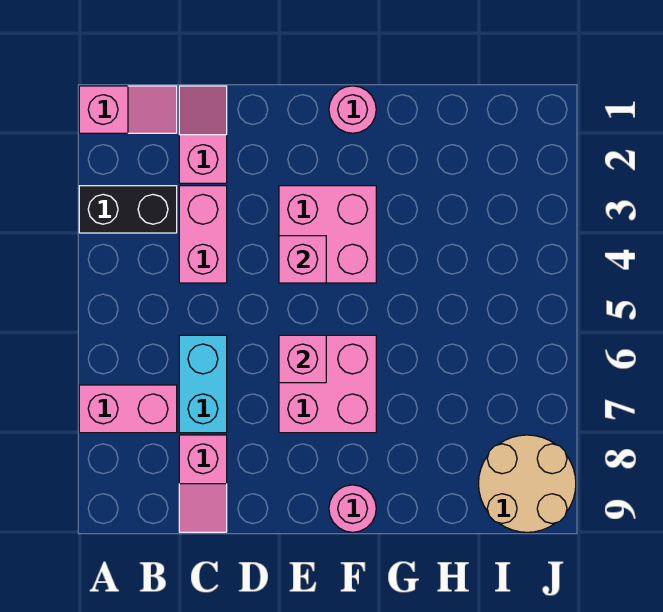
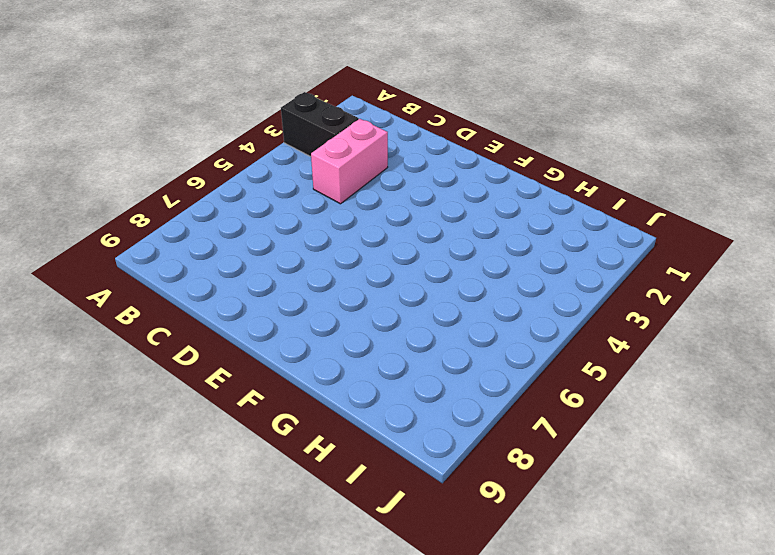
none -> pink slope A1:B1 level 1 top A
none -> pink brick A7:B7 level 1
none -> pink slope C1:C2 level 1 top 2

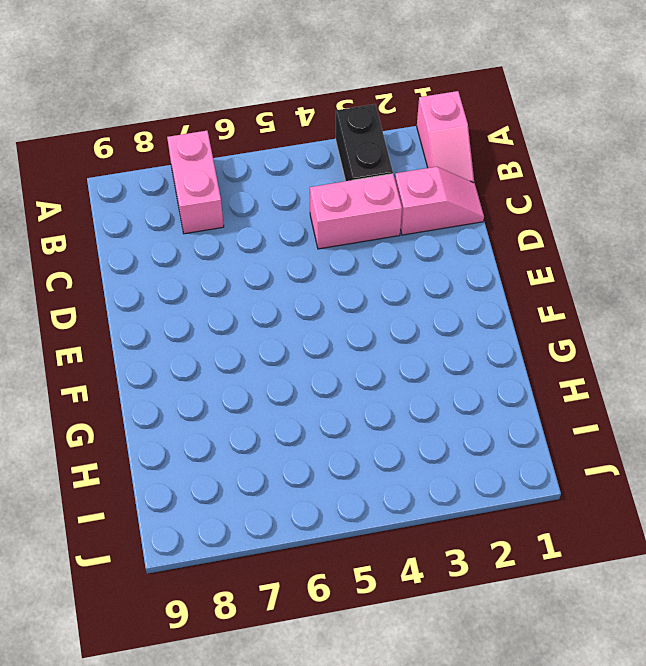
none -> cyan brick C6:C7 level 1
none -> pink slope C8:C9 level 1 top 8
none -> pink brick E3:F4 level 1

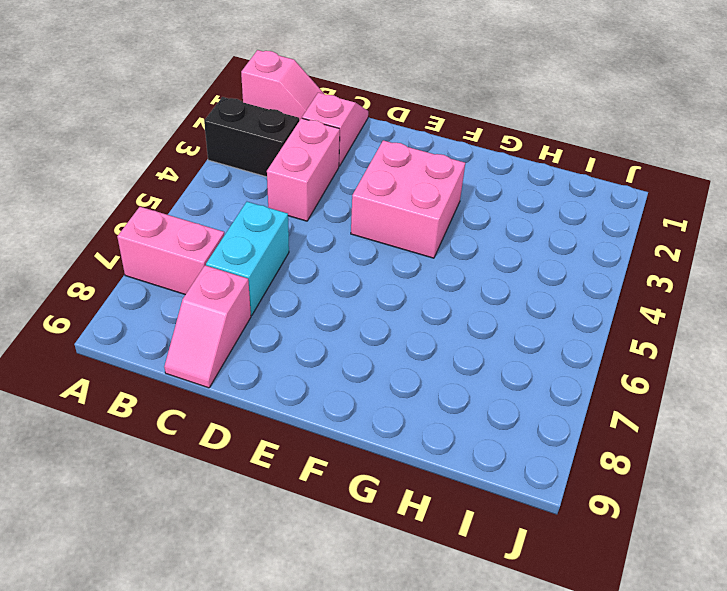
none -> pink brick E6:F7 level 1
none -> pink round brick F1 level 1
none -> pink round brick F9 level 1

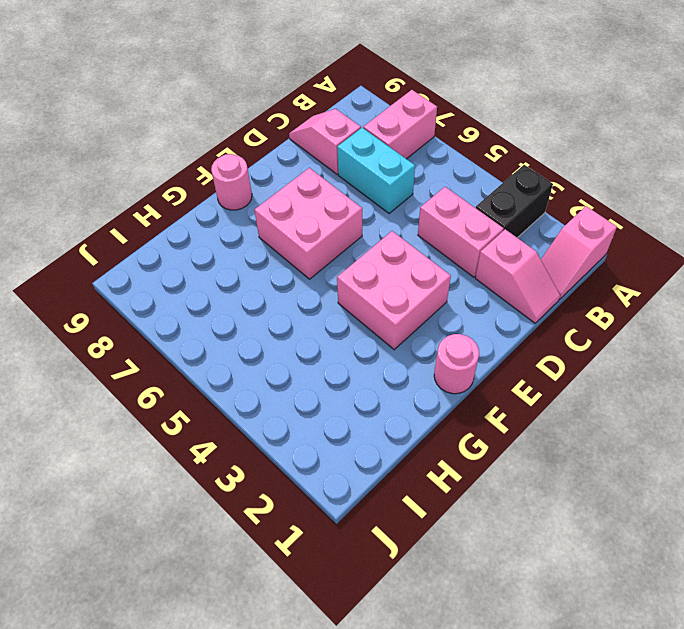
none -> tan round brick I8:J9 level 1
none -> pink brick E4 level 2
none -> pink brick E6 level 2

